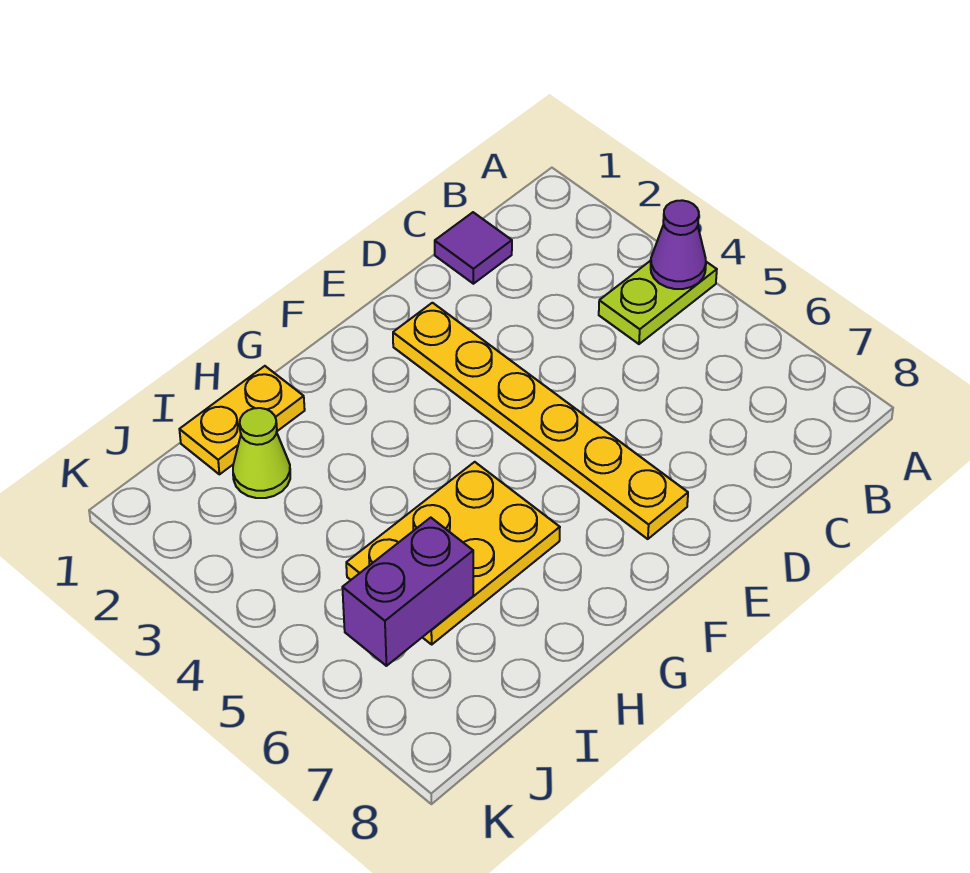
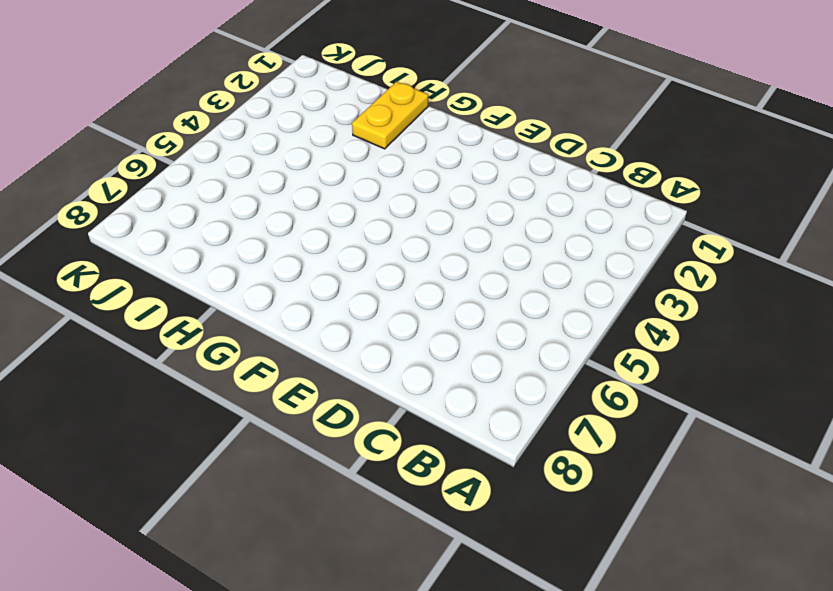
yellow plate H1:H2 level 1 -> yellow plate H1:I1 level 1
none -> lime plate A4:B4 level 1
none -> purple tile C1 level 1

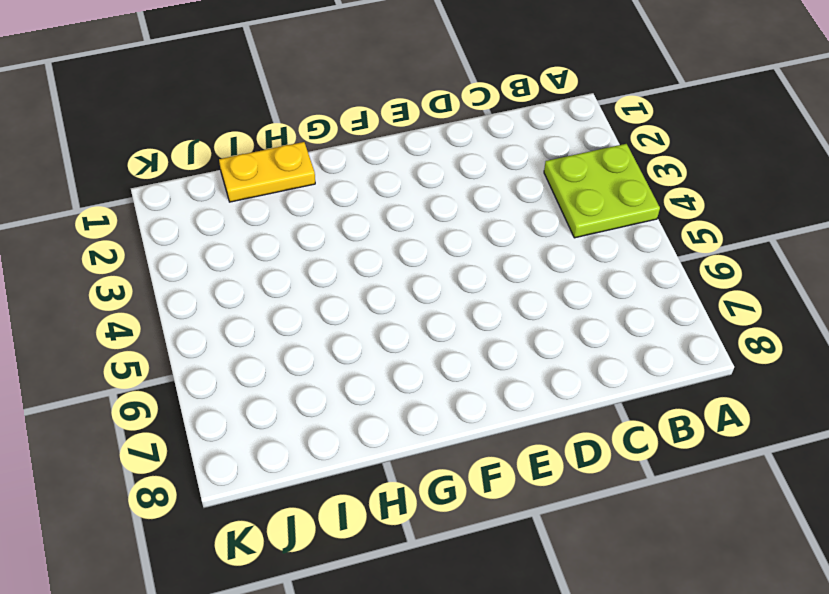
lime plate A3:B4 level 1 -> lime plate A4:B4 level 1
none -> purple tile C1 level 1
none -> yellow plate E2:E7 level 1

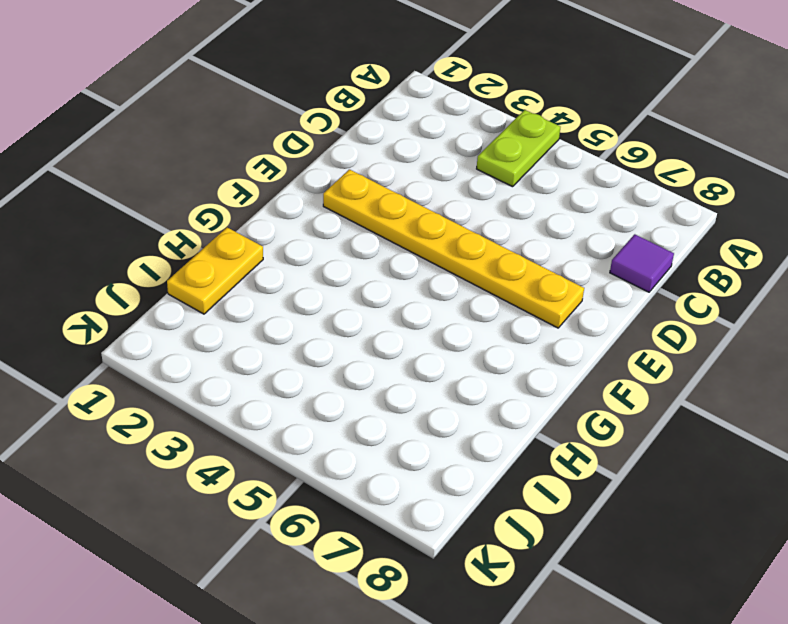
purple tile C8 level 1 -> purple tile C1 level 1
none -> yellow plate G5:I6 level 1
none -> lime cone I2 level 1

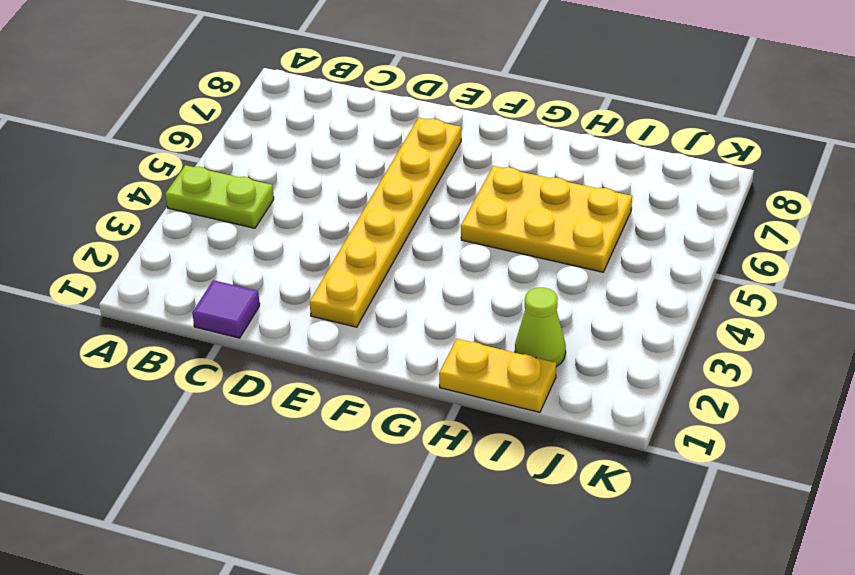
none -> purple cone A4 level 2
none -> purple brick I6:J6 level 2

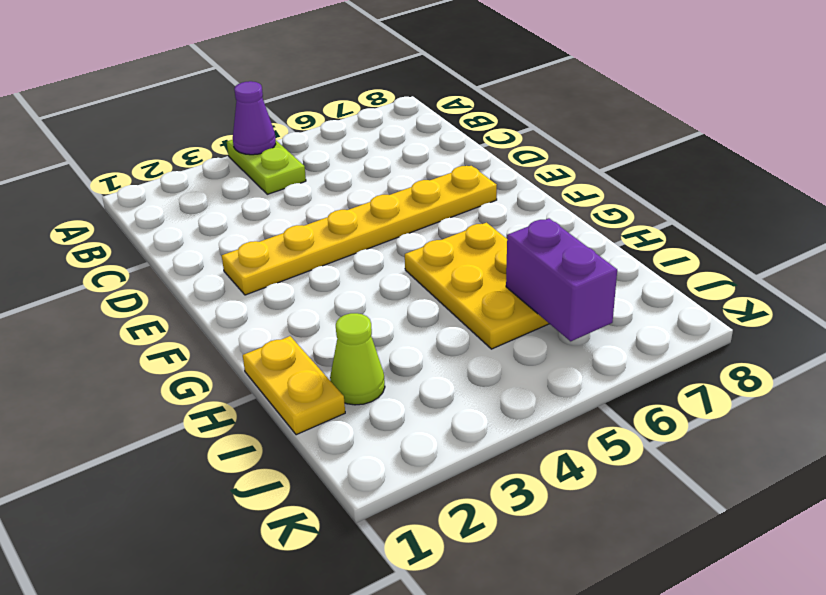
none -> purple tile C1 level 1

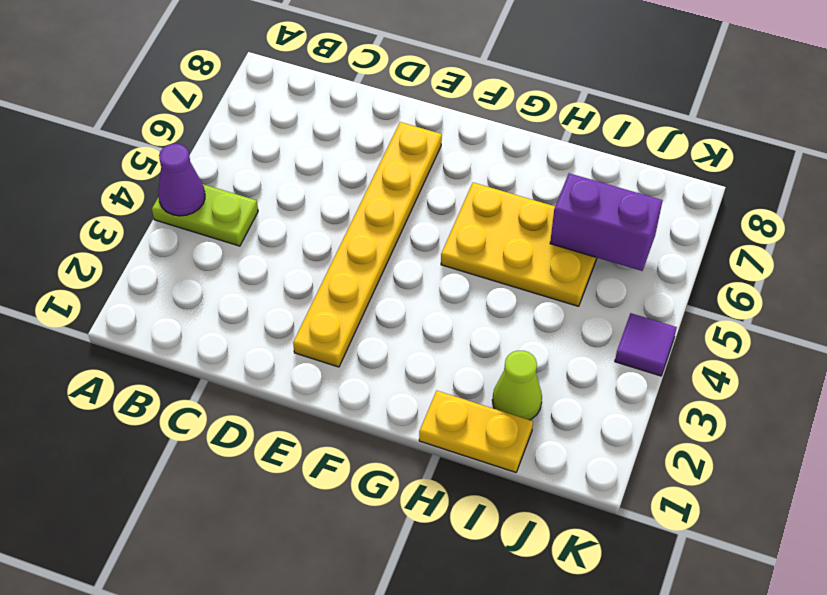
purple tile K4 level 1 -> purple tile C1 level 1

